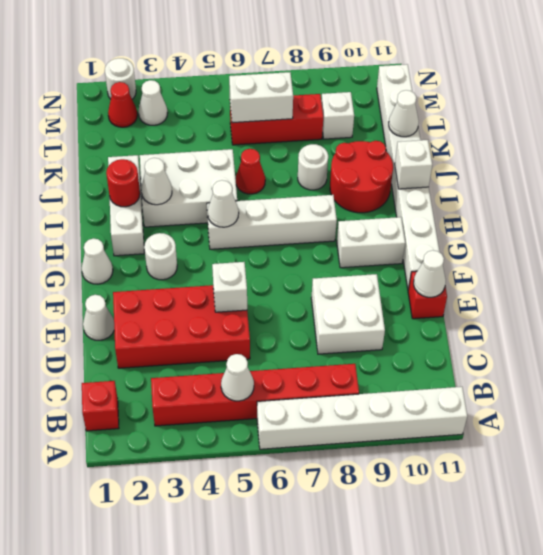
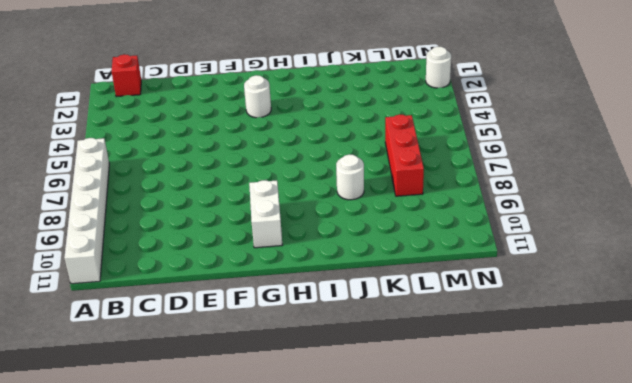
none -> red brick B3:B8 level 1
none -> red brick D2:E5 level 1
none -> white brick D8:E9 level 1
none -> white cone E1 level 1

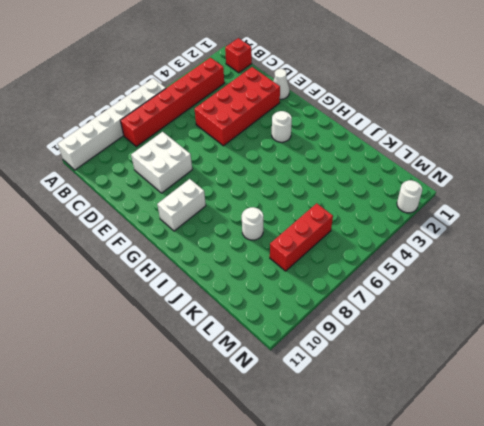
none -> red brick E11 level 1
none -> white brick F11:M11 level 1
none -> white cone G1 level 1
none -> white brick H2:J2 level 1

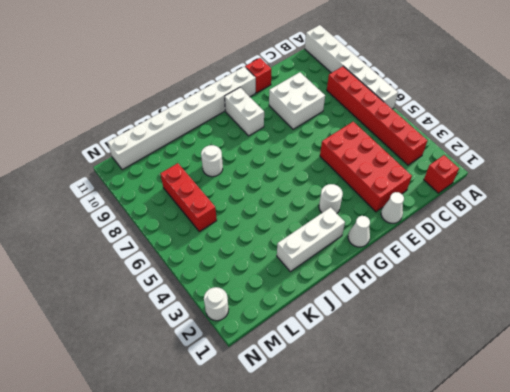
none -> white brick H5:H8 level 1
none -> white brick I3:J5 level 1
none -> red round brick I9:J10 level 1
none -> red cone J6 level 1

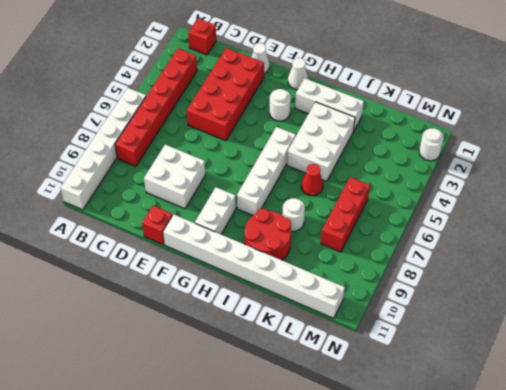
none -> white brick L9 level 1
none -> red cone M2 level 1
none -> white cone M3 level 1
none -> white cone B5 level 2

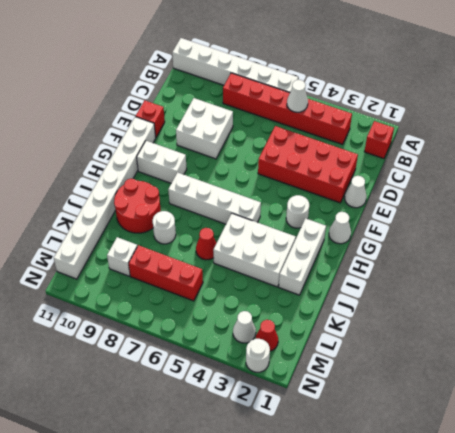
none -> white brick E5 level 2
none -> white cone E11 level 2
none -> white cone H5 level 2
none -> red round brick I2 level 2

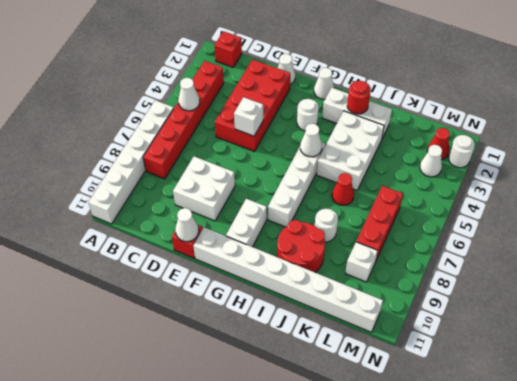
none -> white cone I3 level 2
none -> white brick I11 level 2
none -> white cone K11 level 2
none -> white brick L6:L7 level 2

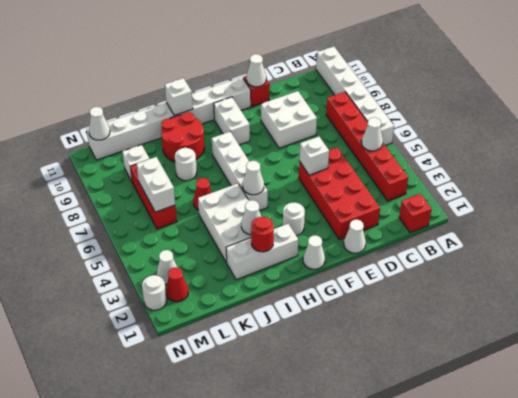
white cone M11 level 2 -> white cone K11 level 2

